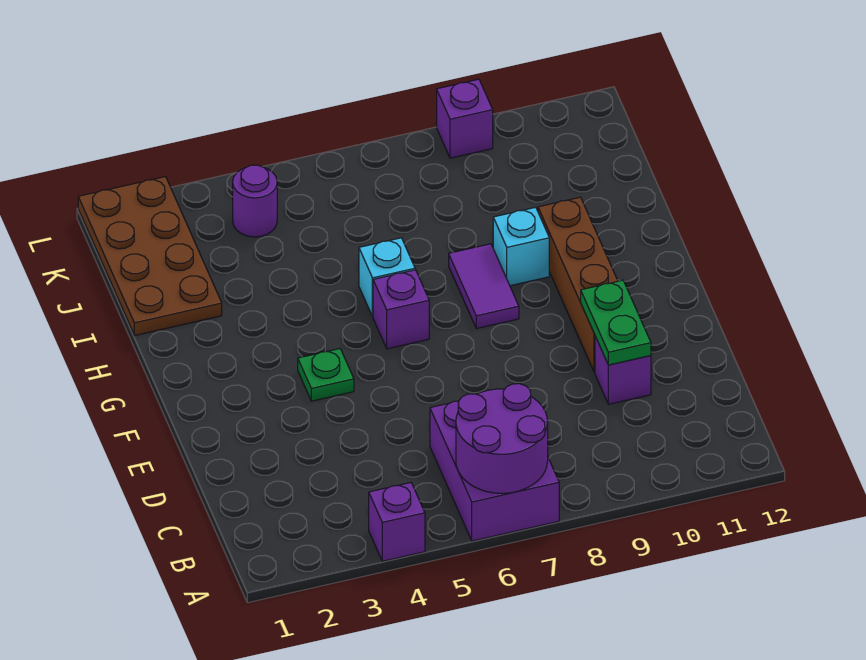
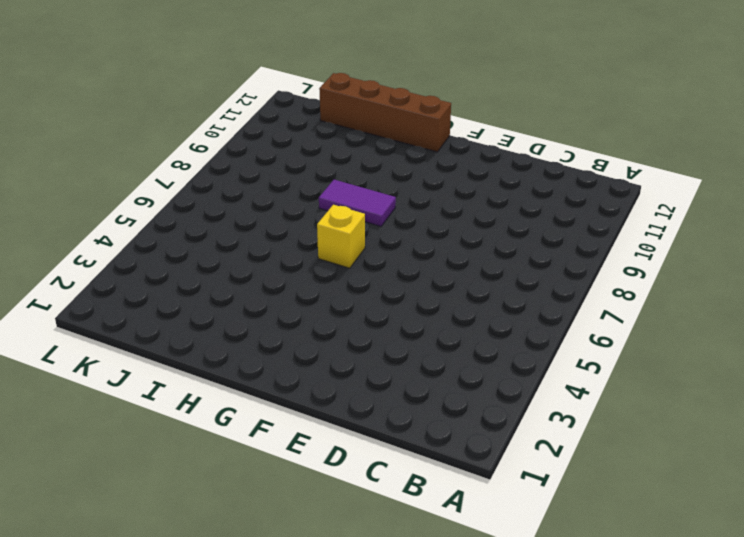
yellow brick G6 level 1 -> purple brick G6 level 1
brown brick G12:J12 level 1 -> brown brick E10:H10 level 1
none -> purple brick A4 level 1
none -> purple brick A6:C7 level 1
none -> purple brick D10 level 1

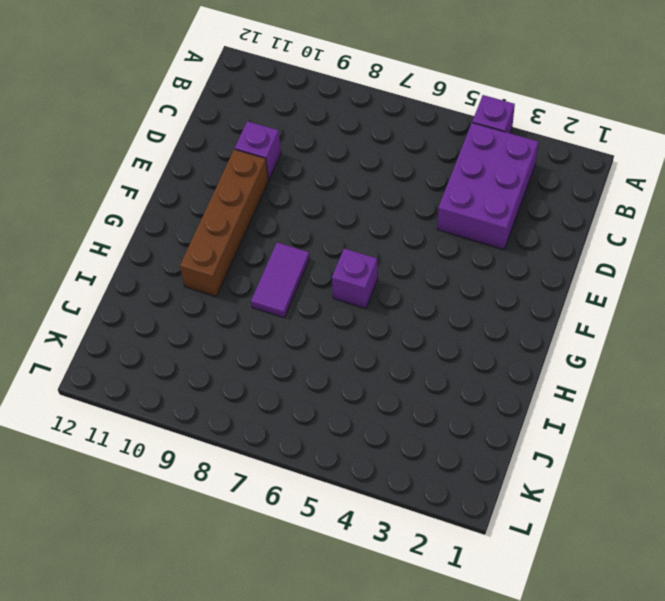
purple brick B3:D4 level 1 -> purple brick A6:C7 level 1
none -> green plate F4 level 1
none -> cyan brick H6 level 1
none -> cyan brick H9 level 1

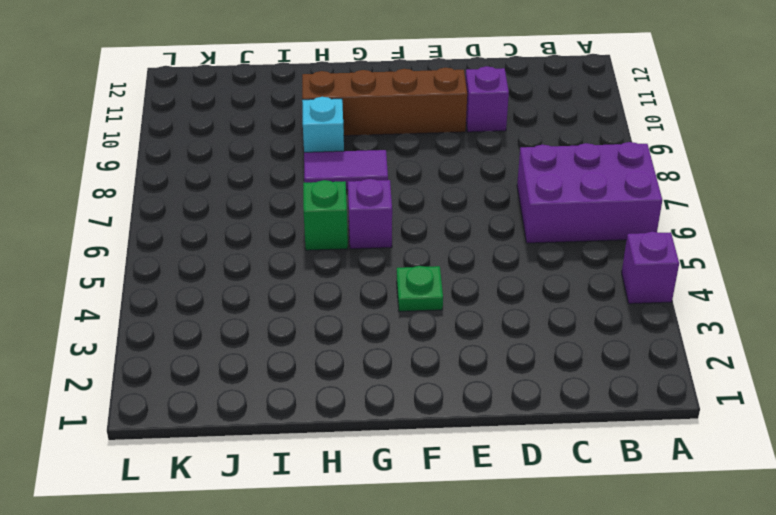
green brick H6 level 1 -> cyan brick H6 level 1
none -> brown plate I1:L2 level 1
none -> purple round brick K4 level 1
none -> purple brick L9 level 1

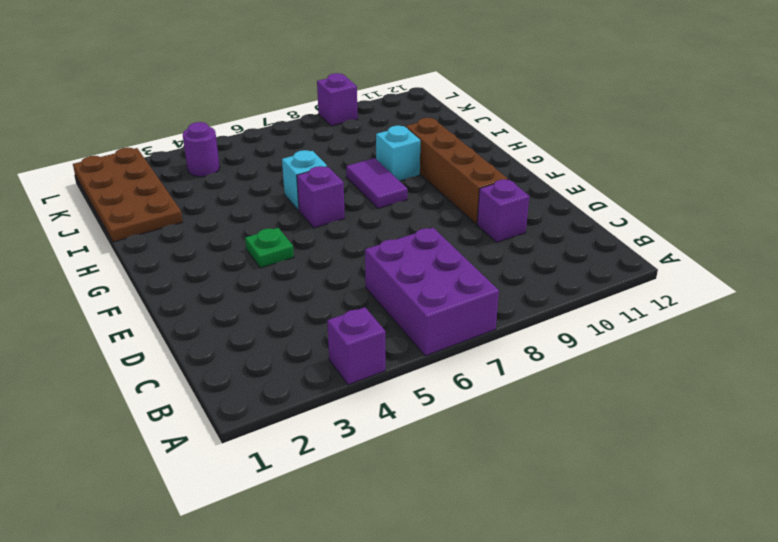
none -> purple round brick A6:B7 level 2
none -> green plate D10:E10 level 2

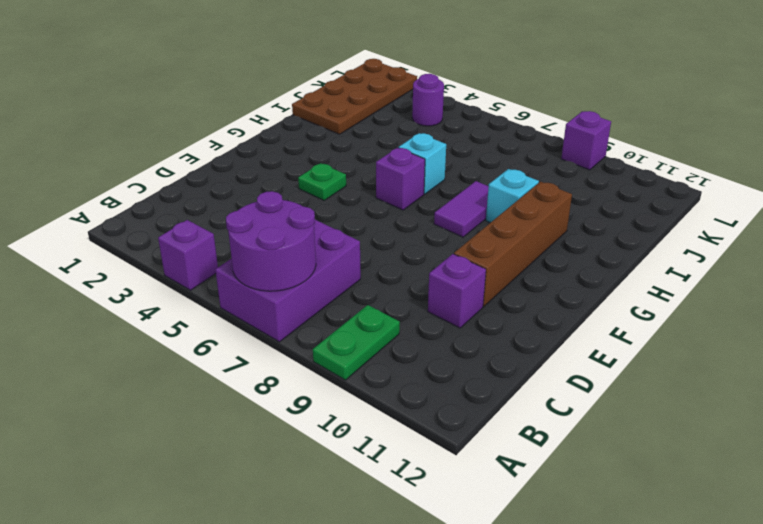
green plate A9:B9 level 1 -> green plate D10:E10 level 2

